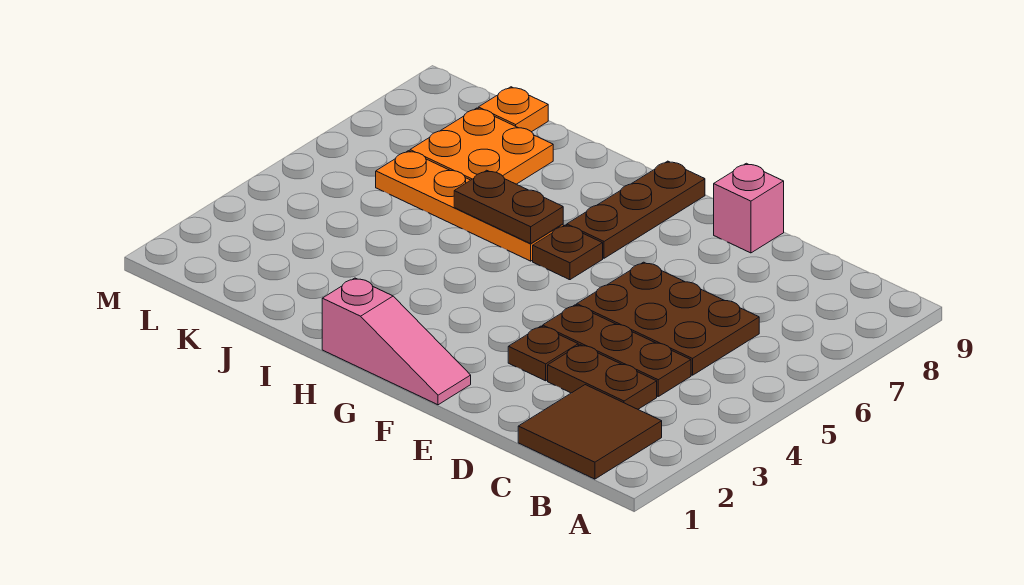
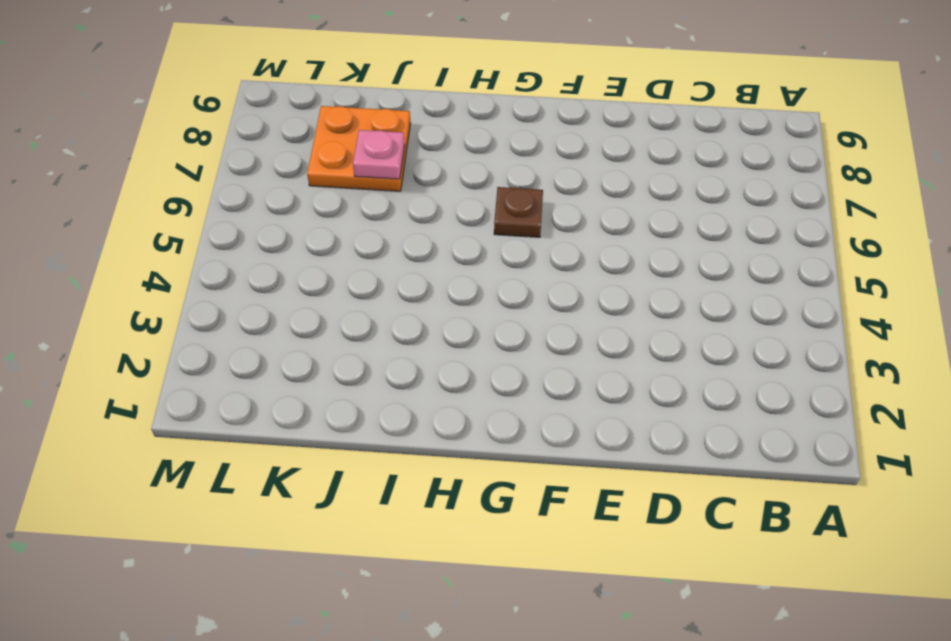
pink plate J7 level 2 -> none
none -> brown tile B1:C2 level 1
none -> brown plate C3:D3 level 1
none -> brown plate C4:E4 level 1

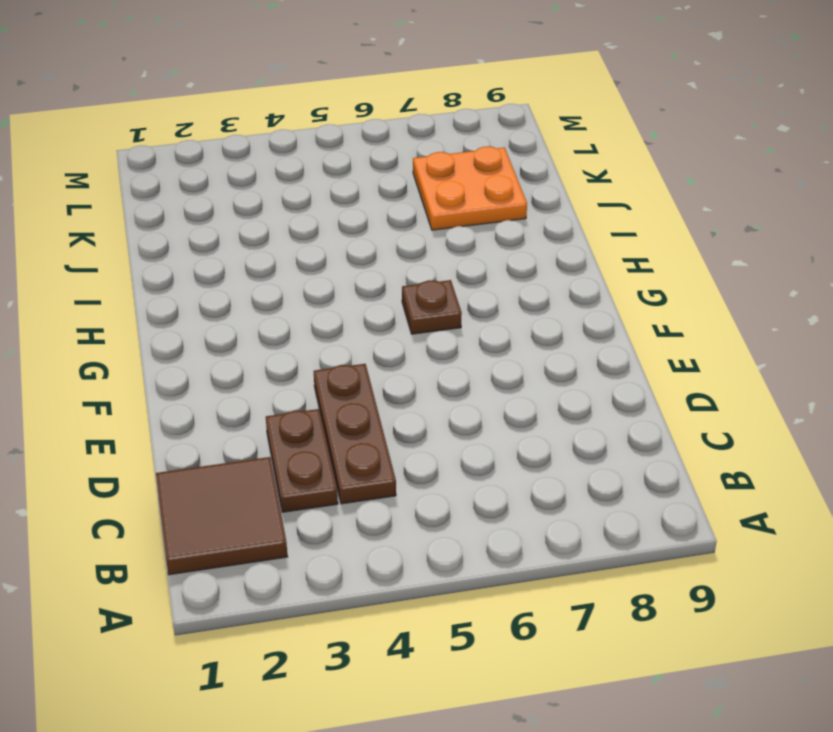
none -> brown plate C5:E6 level 1
none -> brown plate E3 level 1
none -> pink brick E9 level 1

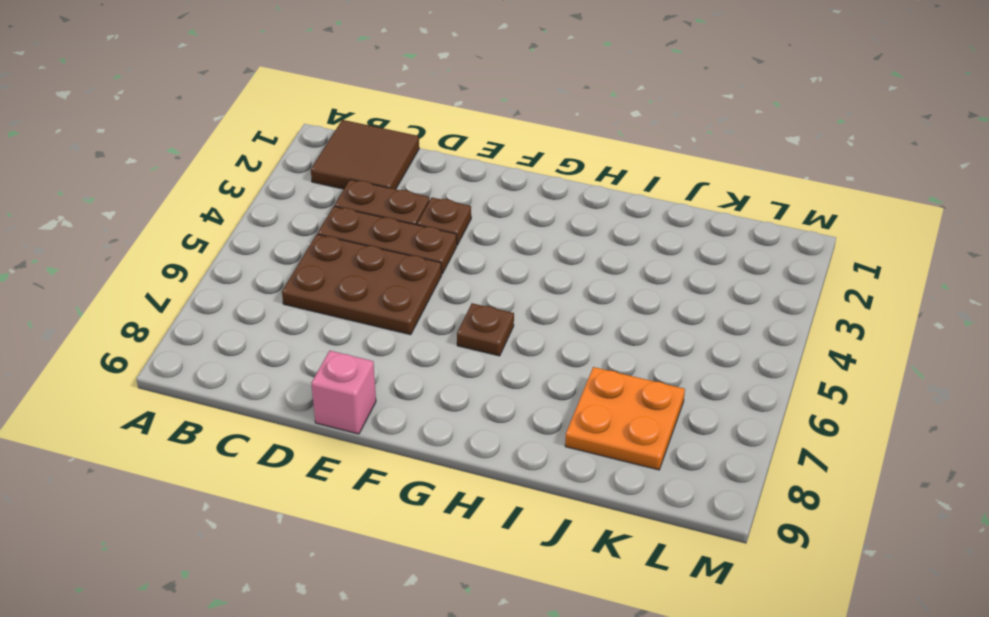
none -> pink slope F1:H1 level 1 top H
none -> brown plate G7:G9 level 1
none -> orange plate H6:K6 level 1

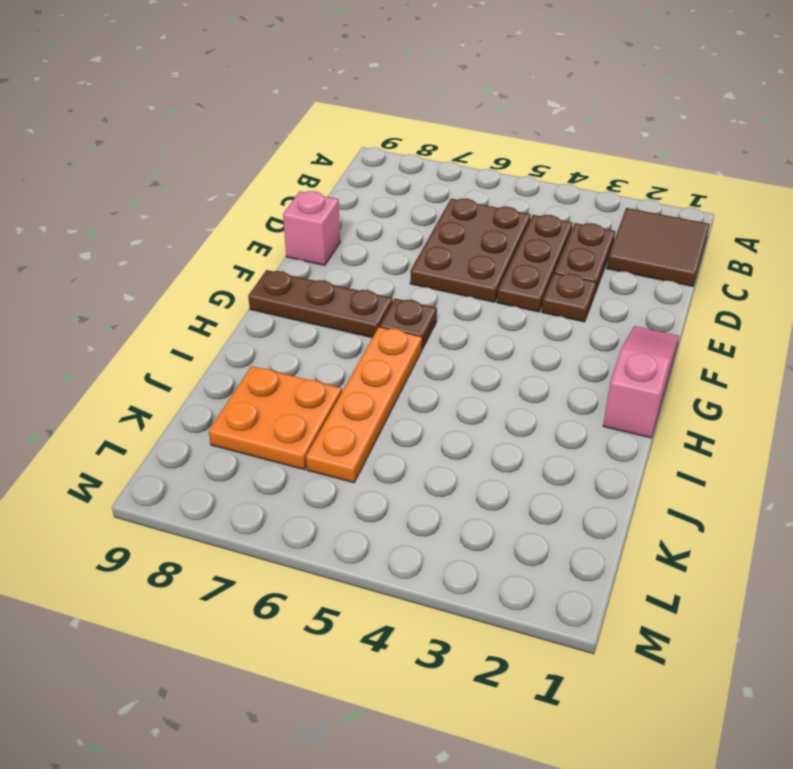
none -> orange plate K9 level 1
none -> brown plate H6:I6 level 2

